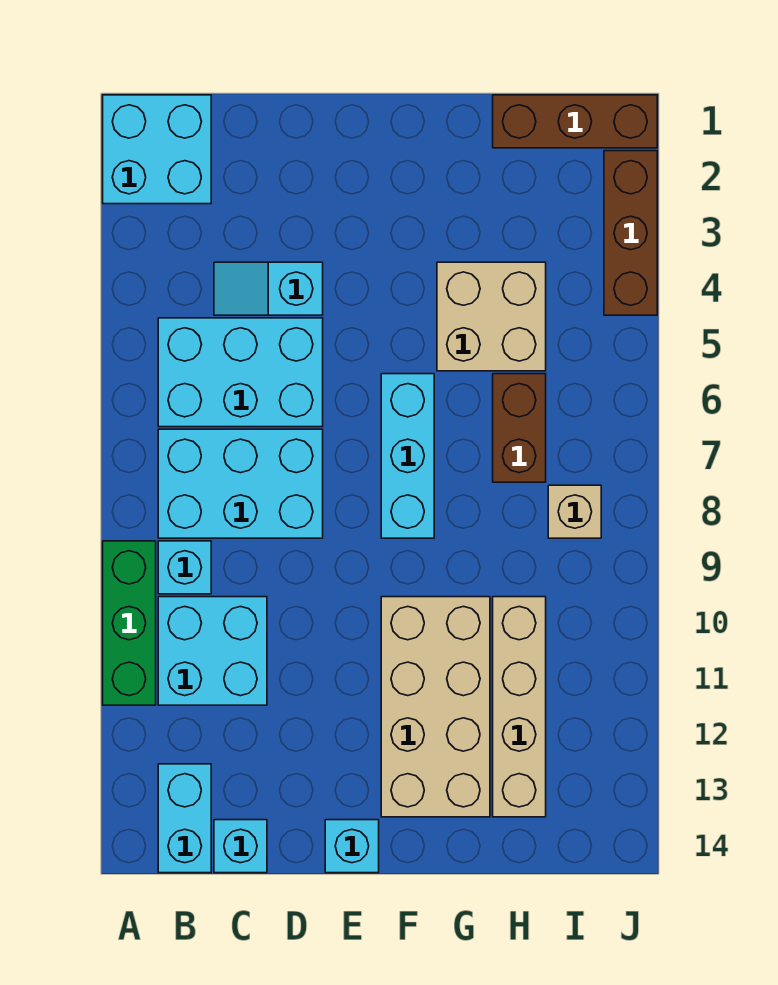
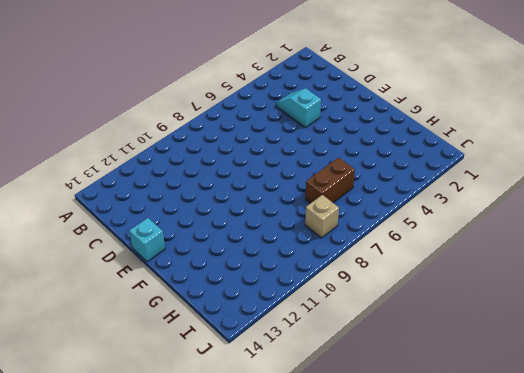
none -> cyan brick A1:B2 level 1
none -> green brick A9:A11 level 1
none -> cyan brick B5:D6 level 1

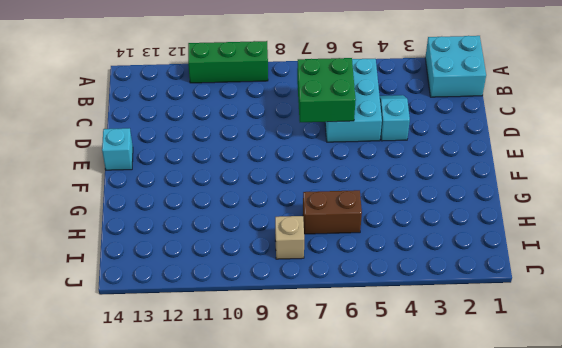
green brick C6:D7 level 2 -> none
none -> cyan brick B7:D8 level 1
none -> cyan brick B9 level 1
none -> cyan brick B10:C11 level 1

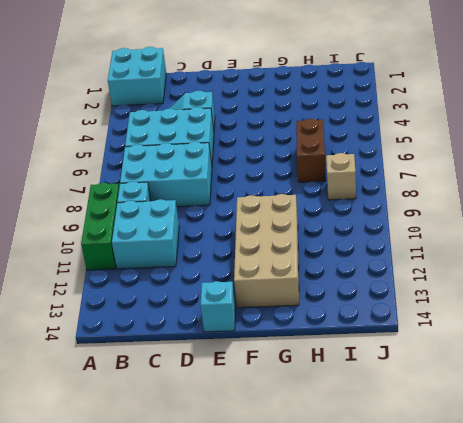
none -> cyan brick B13:B14 level 1
none -> cyan brick C14 level 1
none -> cyan brick F6:F8 level 1

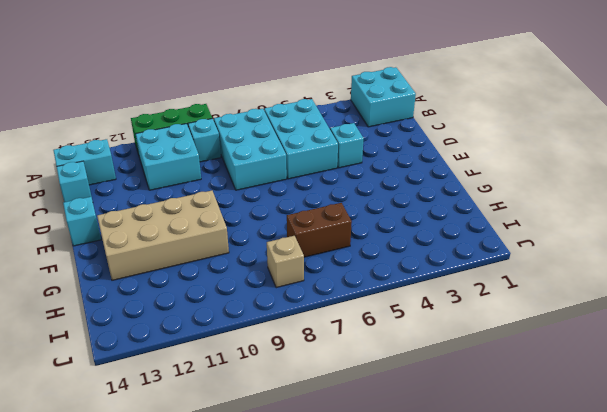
none -> cyan brick F6:F8 level 1
none -> tan brick G4:H5 level 1
none -> brown brick H1:J1 level 1

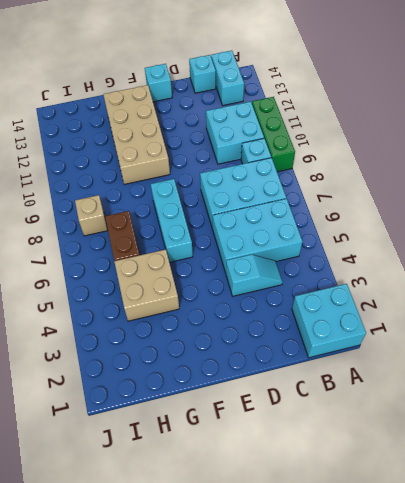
none -> brown brick H1:J1 level 1
none -> tan brick H10:H13 level 1
none -> brown brick J2:J4 level 1

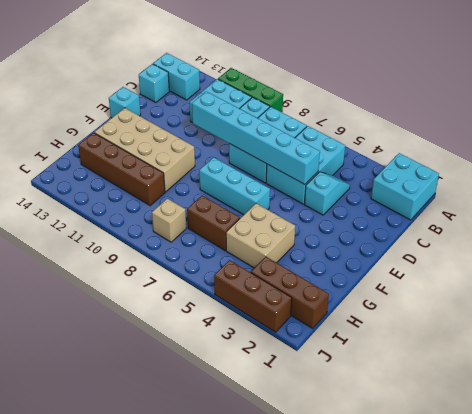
cyan brick D5:D10 level 2 -> none
brown brick H10:H13 level 1 -> tan brick H10:H13 level 1
brown brick I1:I3 level 1 -> brown brick H1:J1 level 1

